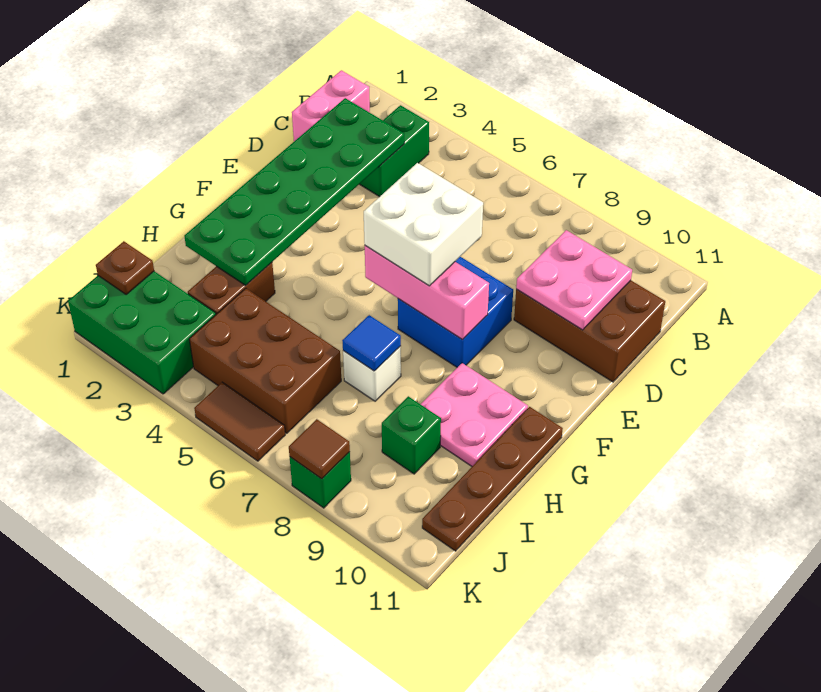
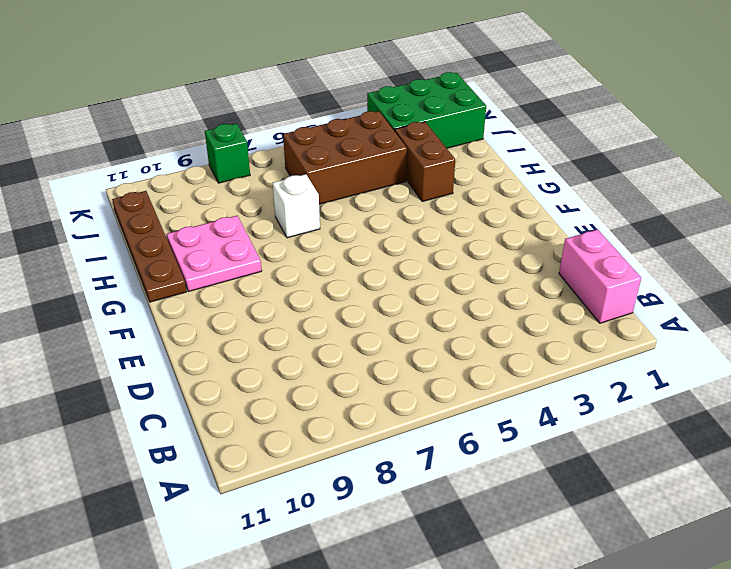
none -> green brick B3:C3 level 1
none -> brown brick C9:D11 level 1
none -> blue brick E7:F8 level 1

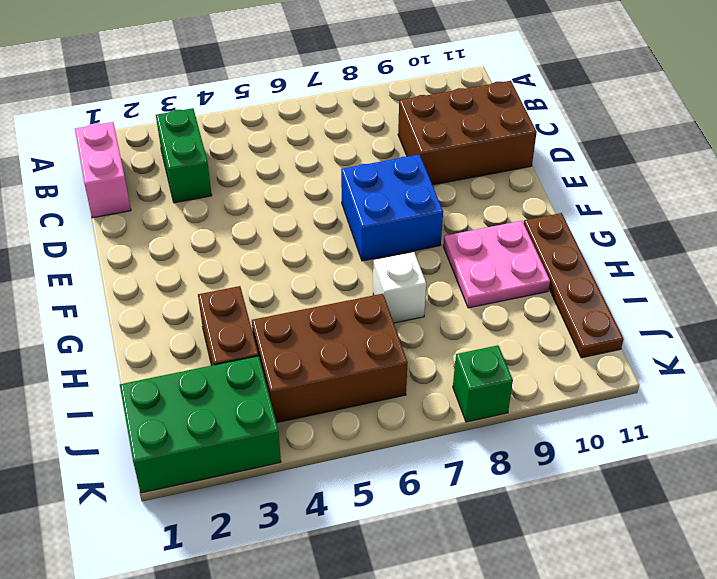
none -> green brick I9 level 1
none -> brown tile K5:K6 level 1
none -> green plate C2:H3 level 2

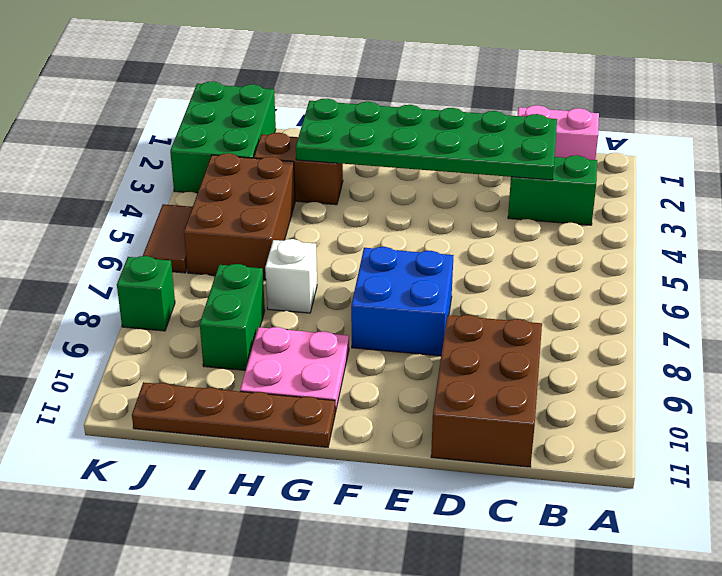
green brick I8:I9 level 1 -> green brick I9 level 1
none -> pink plate C9:D10 level 2
none -> pink brick F6:F8 level 2
none -> blue tile H7 level 2

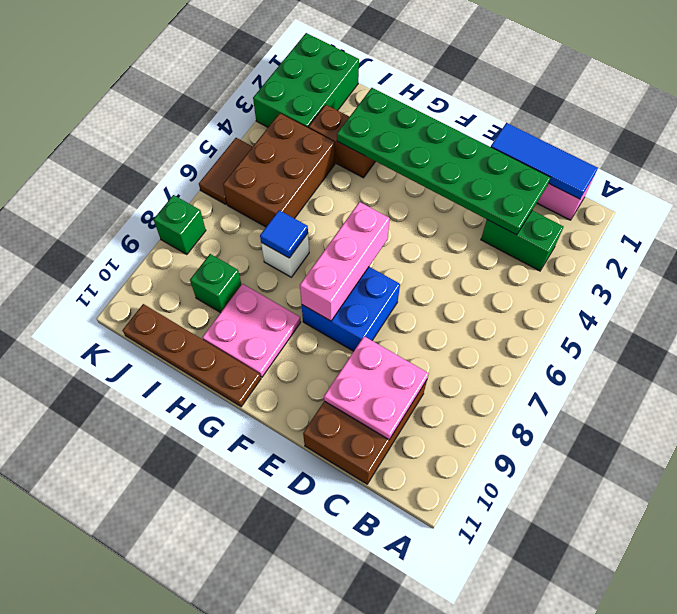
blue tile B1:D1 level 2 -> none
none -> brown plate J1 level 2
none -> brown tile K8 level 2
none -> white brick E6:F7 level 3

